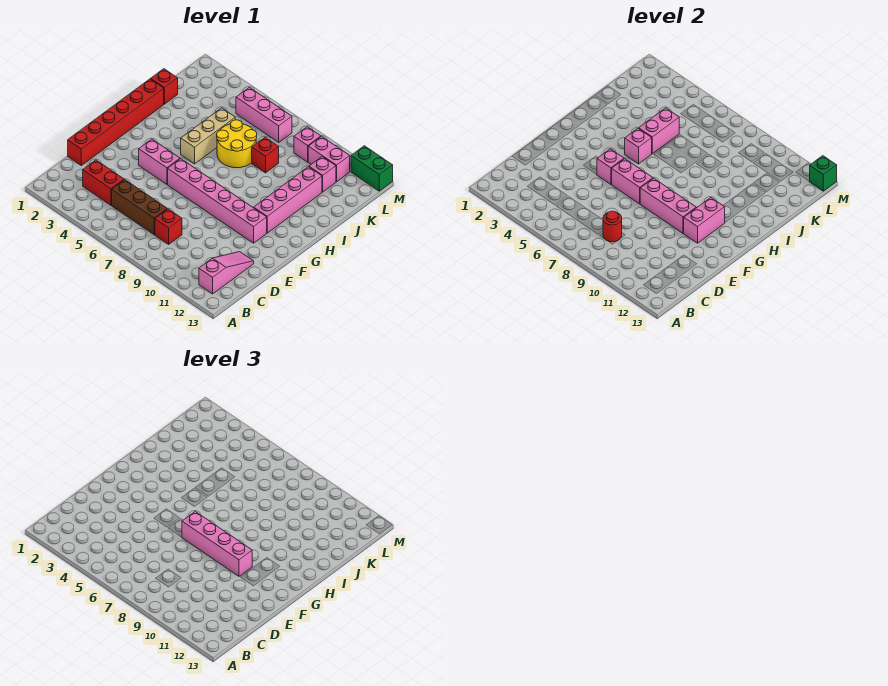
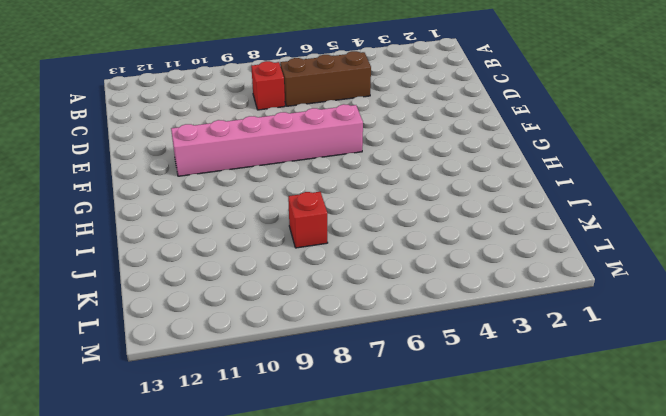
none -> pink slope B12:D12 level 1 top B
none -> red brick C3:C4 level 1
none -> red brick D1:I1 level 1

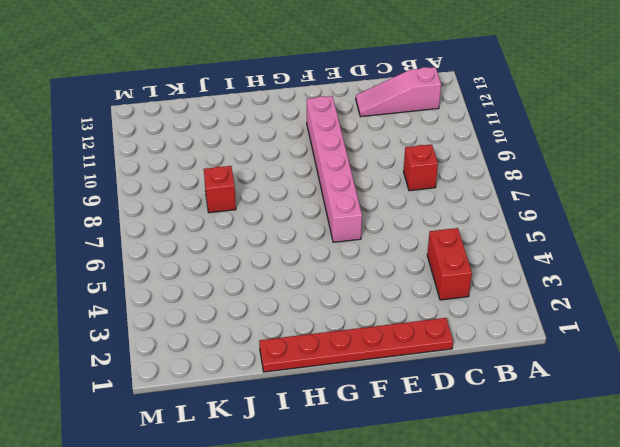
red plate D1:I1 level 1 -> red brick D1:I1 level 1
none -> brown brick C5:C7 level 1
none -> pink brick F4:F5 level 1
none -> pink brick G11:J11 level 1

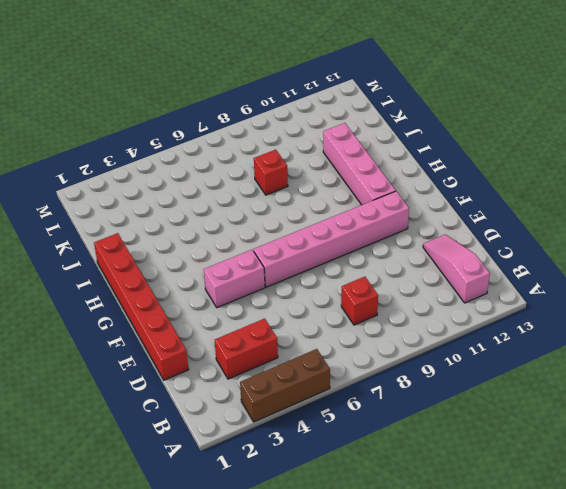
brown brick A3:A5 level 1 -> brown brick C5:C7 level 1
none -> tan brick H5:J5 level 1
none -> yellow round brick I6:J7 level 1
none -> red brick J1 level 1

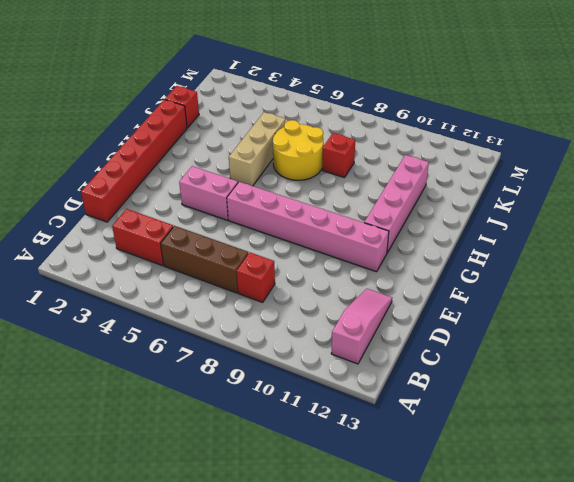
none -> pink brick K11 level 1
none -> pink brick L5:L7 level 1
none -> pink brick L9 level 1

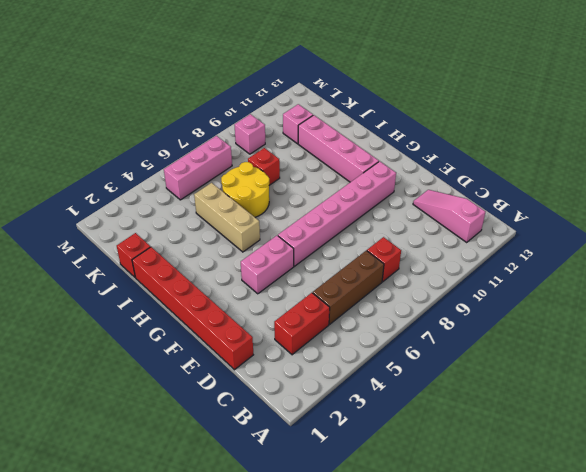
none -> pink brick L10:L11 level 1
none -> green brick M12:M13 level 1
none -> red round brick C8 level 2

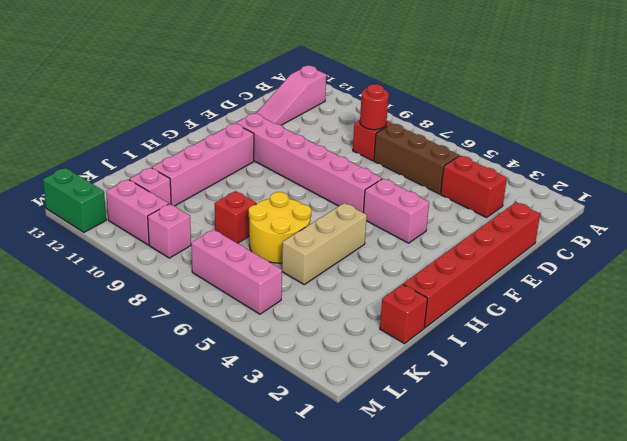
none -> pink brick F5 level 2
none -> pink brick F6:F7 level 2
none -> pink brick F8:F10 level 2

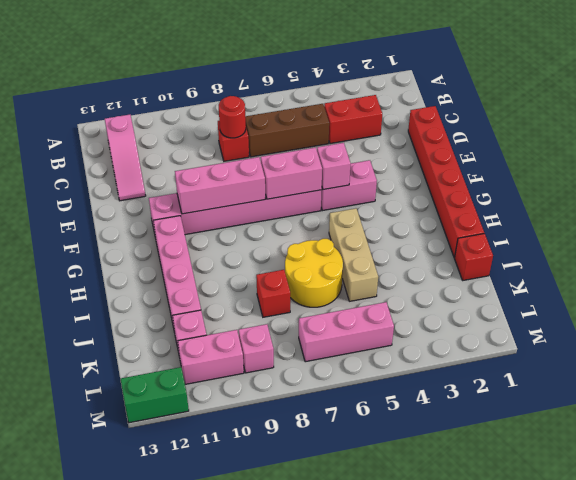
none -> pink brick F11:G11 level 2
none -> pink brick H5 level 2
none -> pink brick I5:J5 level 2

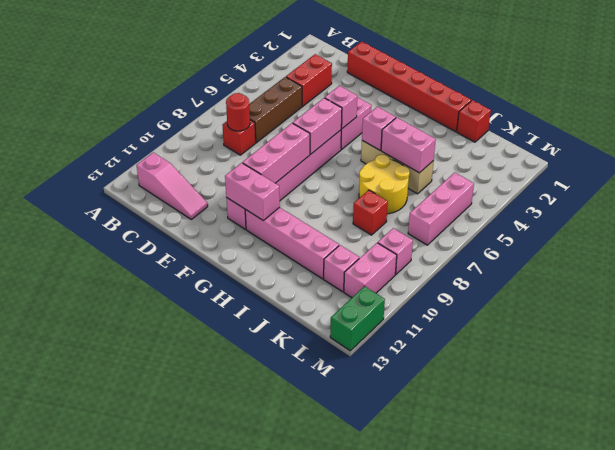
none -> green brick M13 level 2
none -> pink brick F7:F10 level 3

